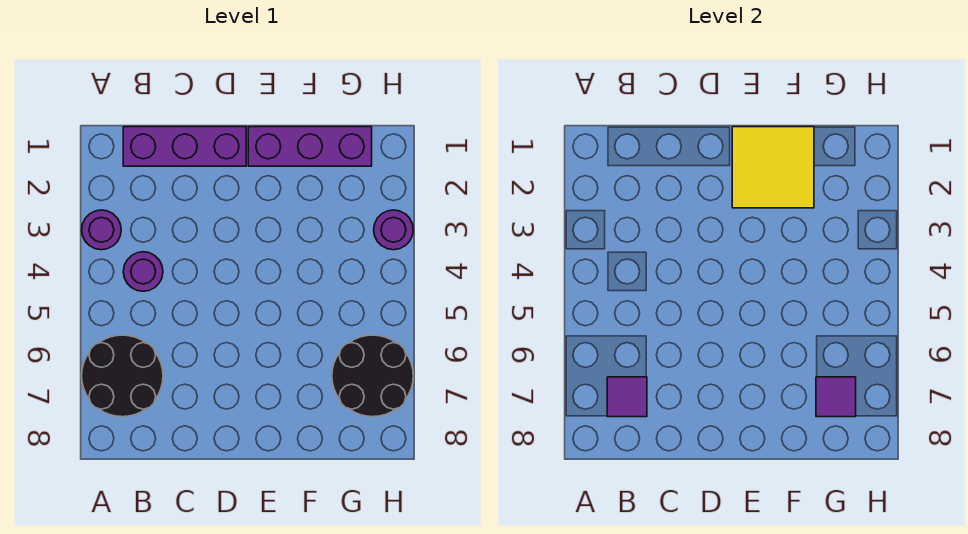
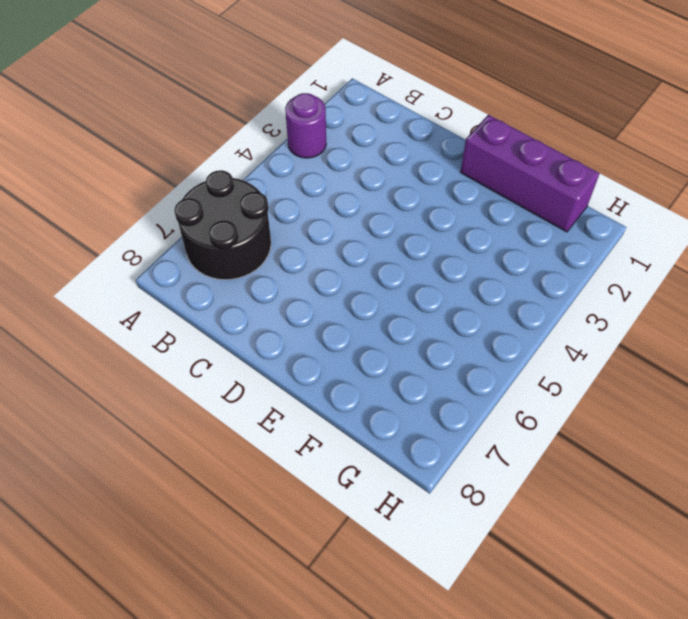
none -> purple brick B1:D1 level 1
none -> purple round brick B4 level 1

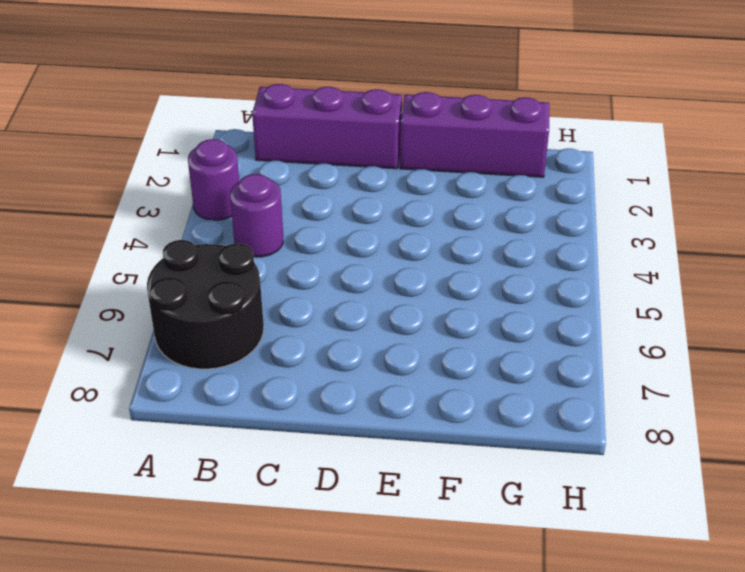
none -> black round brick G6:H7 level 1
none -> purple round brick H3 level 1

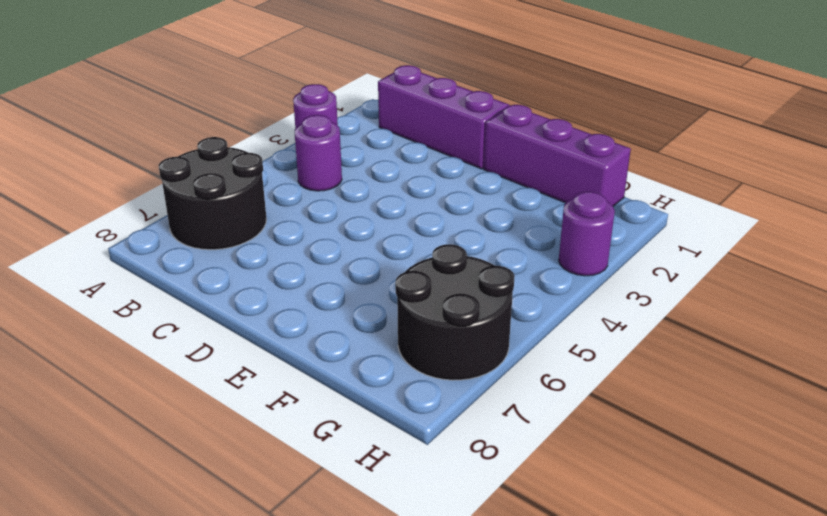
none -> purple tile B7 level 2
none -> yellow tile E1:F2 level 2

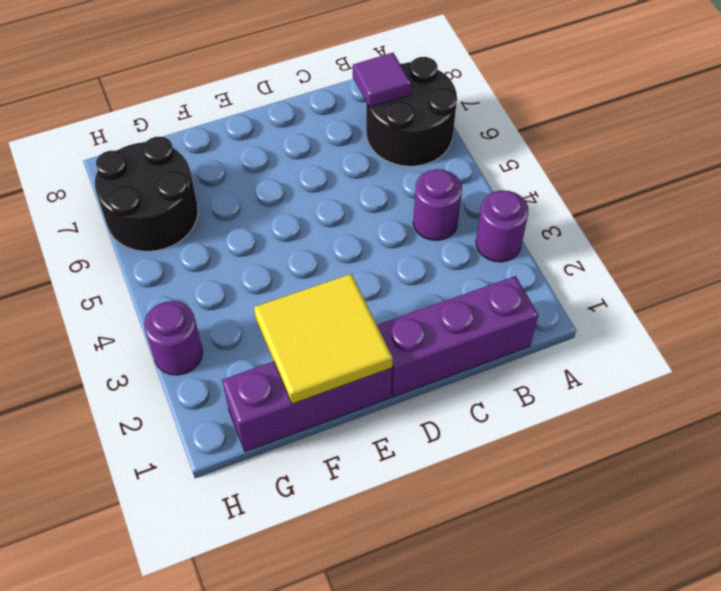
none -> purple tile G7 level 2

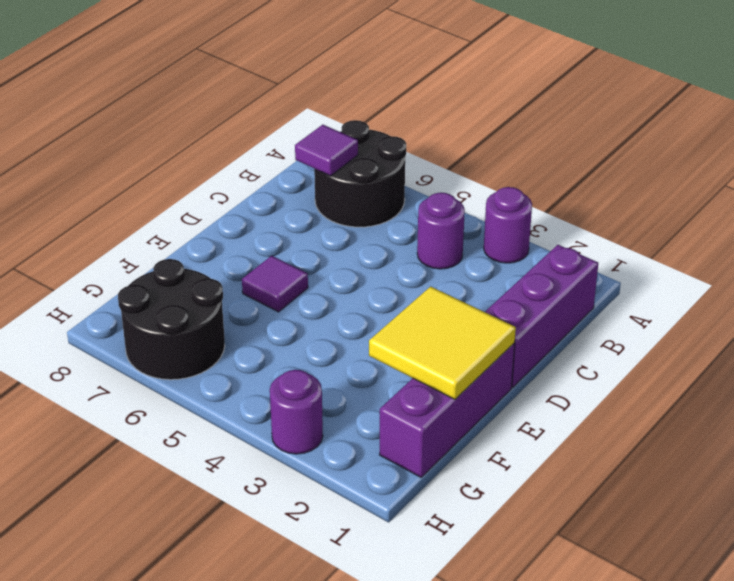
purple tile E6 level 1 -> purple tile G7 level 2

